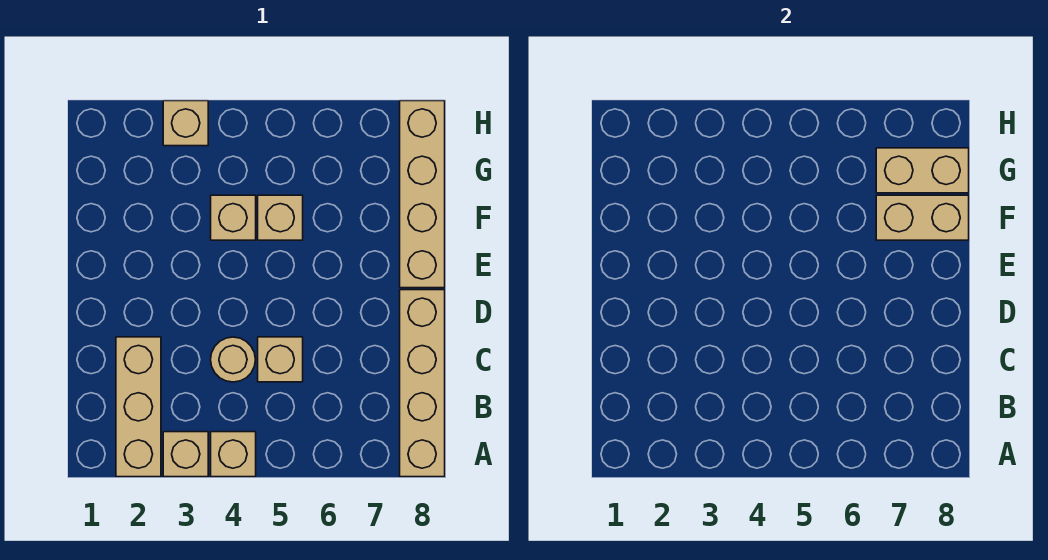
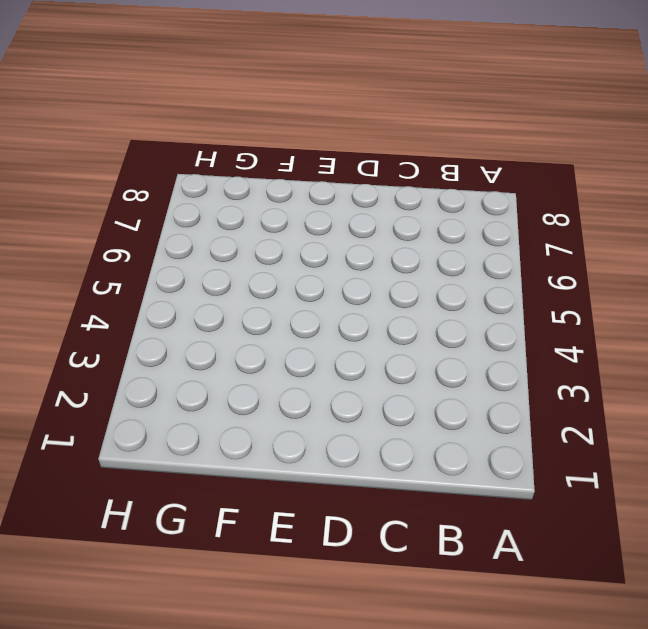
none -> tan brick A2:C2 level 1
none -> tan brick A3 level 1
none -> tan brick A4 level 1

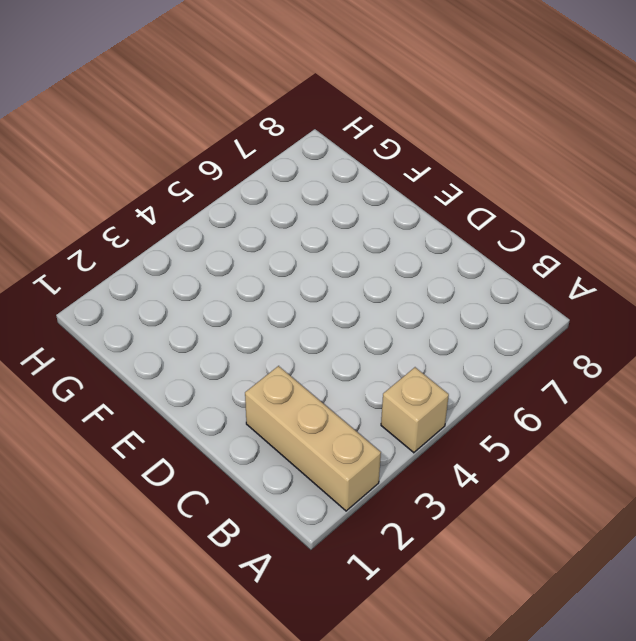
none -> tan brick A3 level 1
none -> tan brick A8:D8 level 1
none -> tan round brick C4 level 1

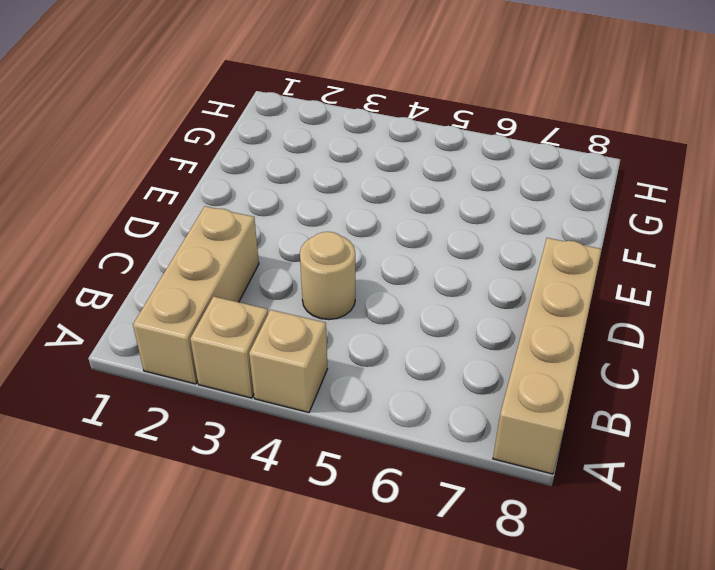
none -> tan brick C5 level 1
none -> tan brick E8:H8 level 1
none -> tan brick F4 level 1

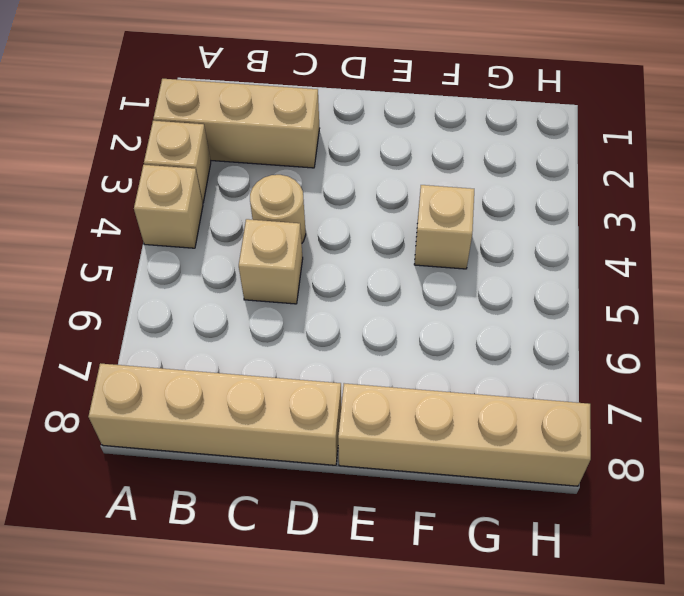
none -> tan brick F5 level 1
none -> tan brick H3 level 1
none -> tan brick F7:F8 level 2

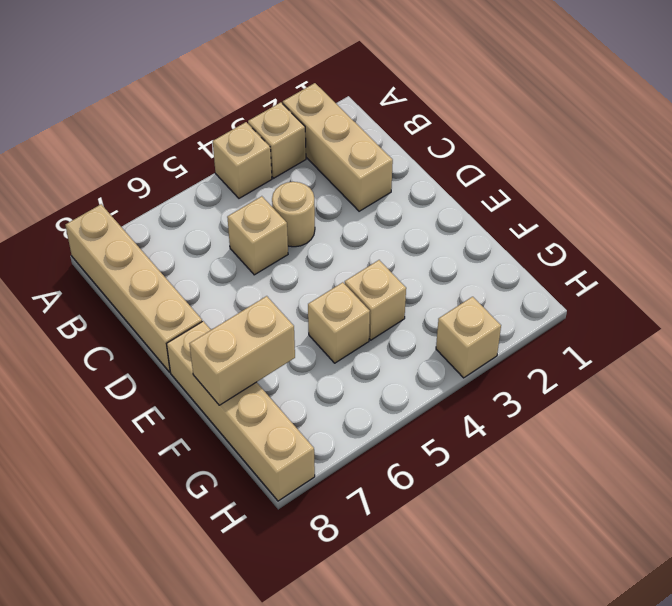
none -> tan brick G7:G8 level 2

